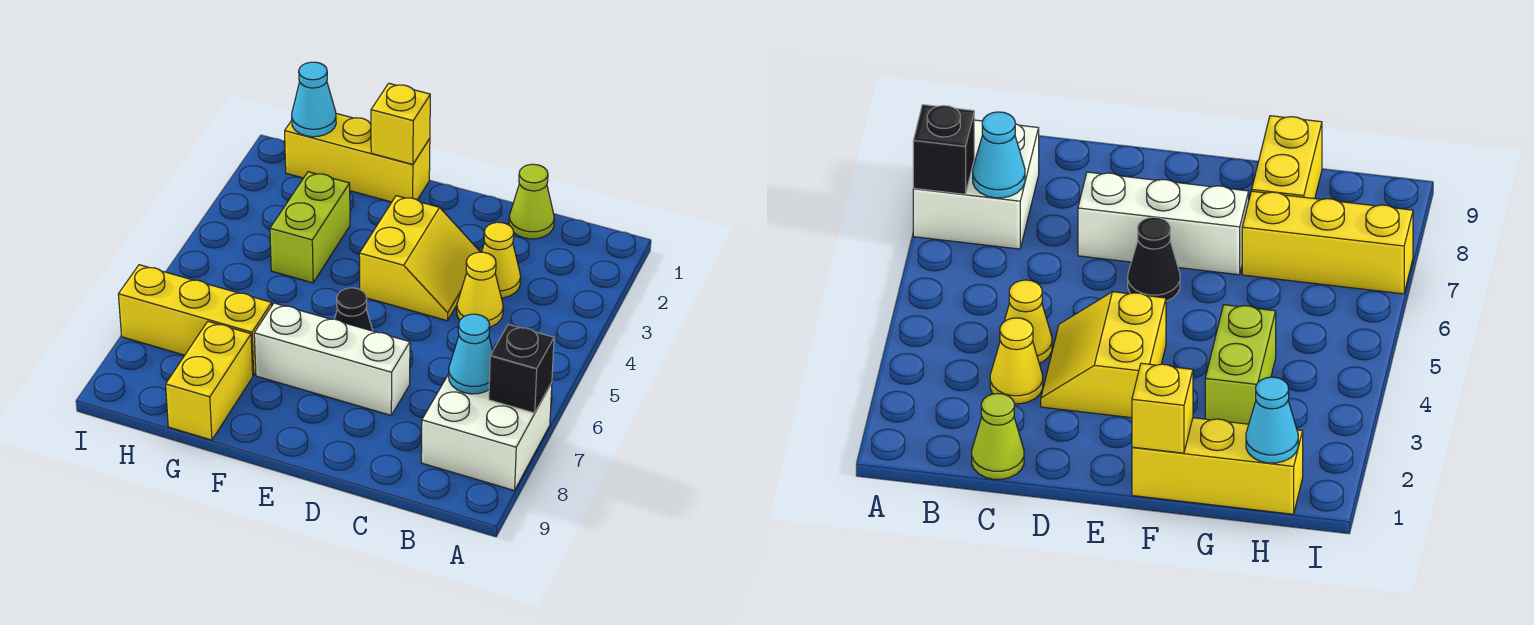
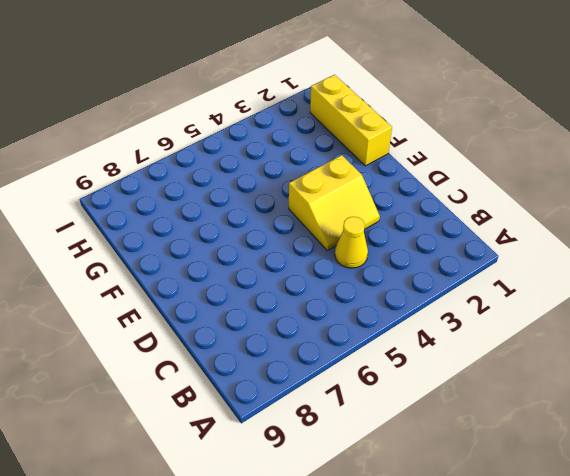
none -> white brick A7:B8 level 1
none -> lime cone C1 level 1
none -> yellow cone C3 level 1

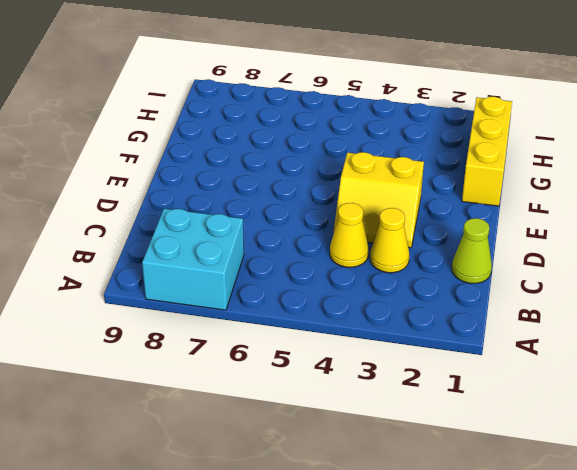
cyan brick A7:B8 level 1 -> white brick A7:B8 level 1
none -> white brick D7:F7 level 1
none -> black cone E6 level 1
none -> lime brick G3:G4 level 1

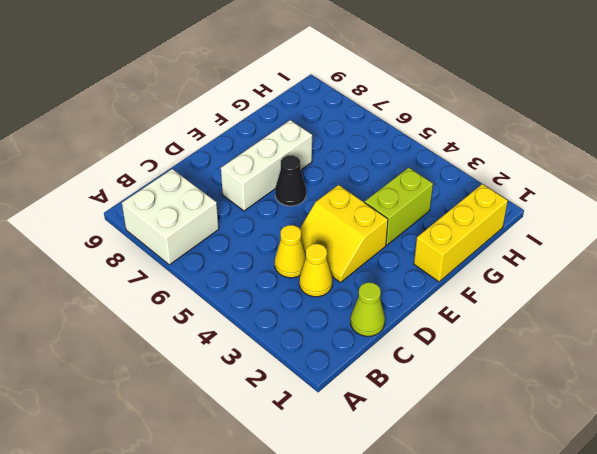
lime brick F3:G3 level 1 -> lime brick G3:G4 level 1
none -> yellow brick G7:I7 level 1
none -> yellow brick G8:G9 level 1
none -> black brick A7 level 2

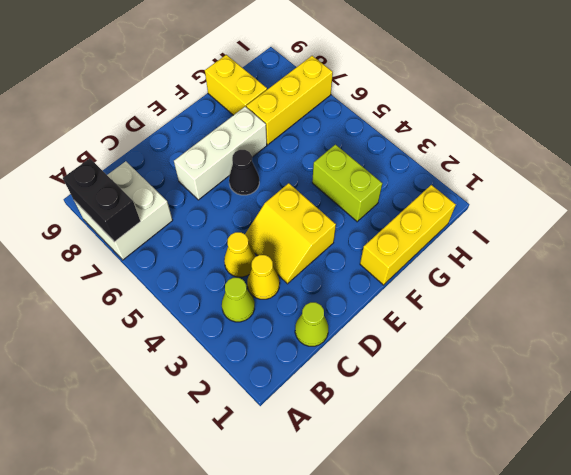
black brick A7:A8 level 2 -> black brick A7 level 2
lime cone B3 level 1 -> none
none -> cyan cone B7 level 2
none -> yellow brick F1 level 2
none -> cyan cone H1 level 2

